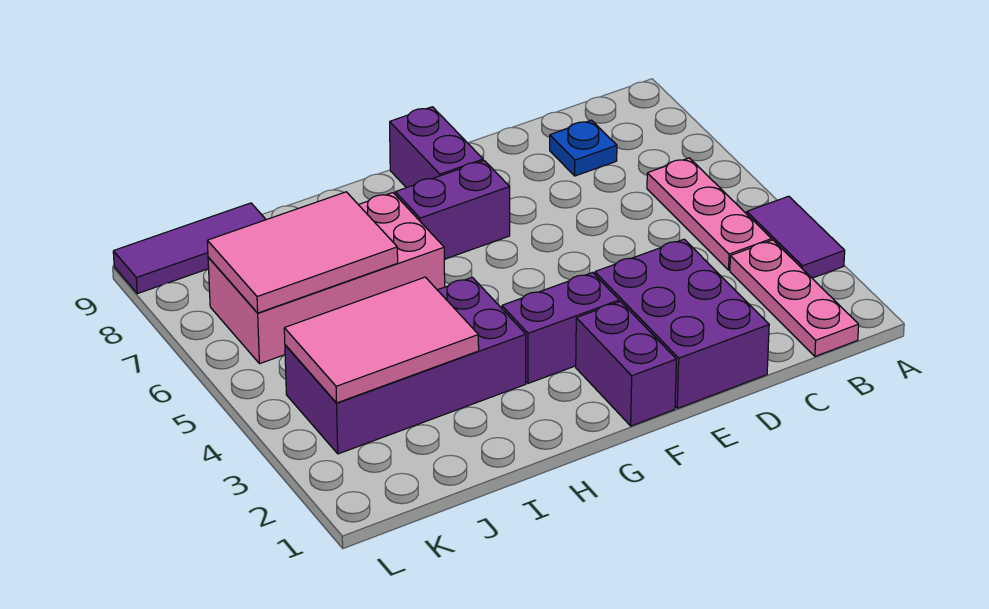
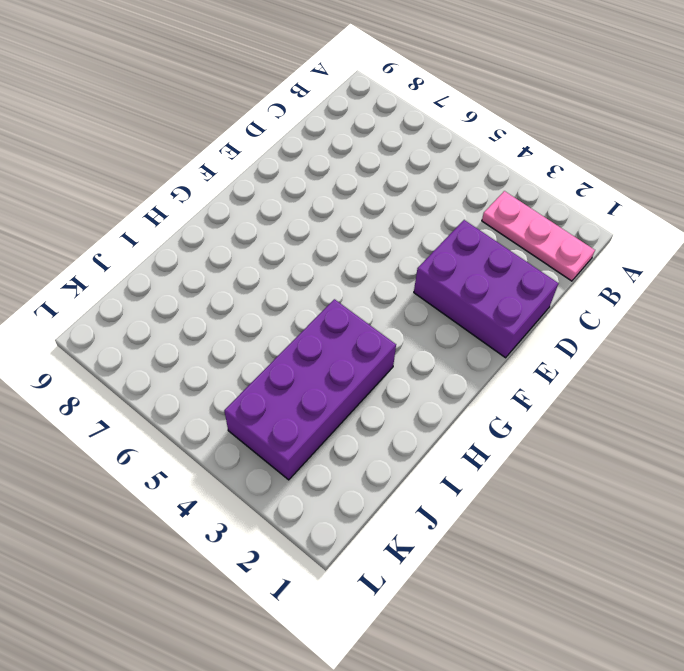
none -> purple tile A3:A4 level 1
none -> pink plate B4:B6 level 1
none -> blue plate C8 level 1

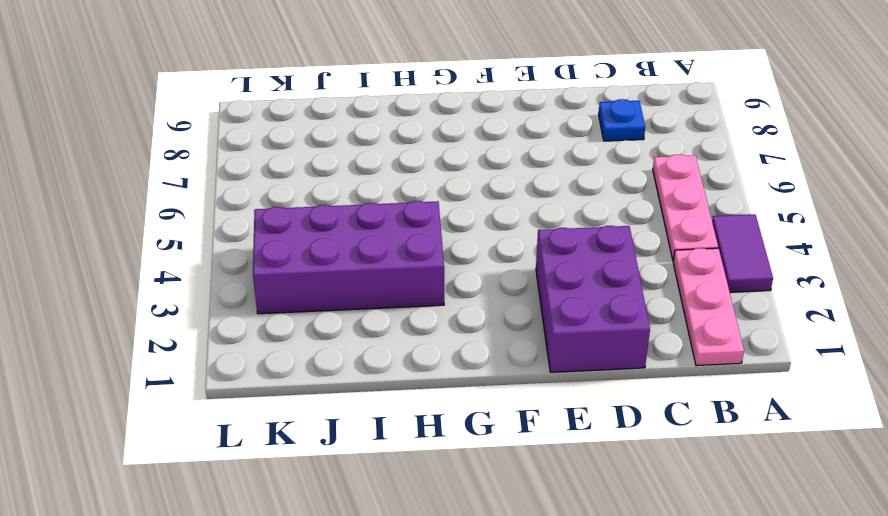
none -> purple brick F1:F2 level 1
none -> purple brick F3:G3 level 1
none -> purple brick F7:G7 level 1

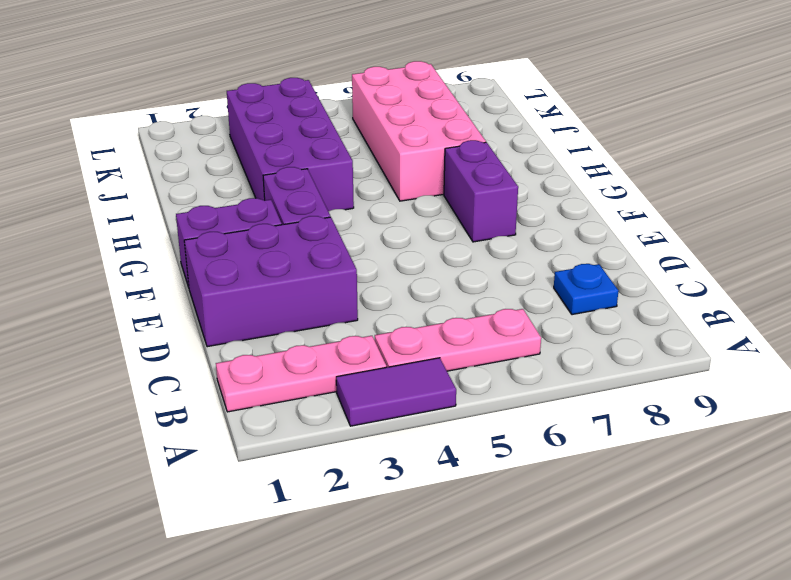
none -> purple brick F8:F9 level 1
none -> purple tile J9:L9 level 1
none -> pink tile I3:K4 level 2

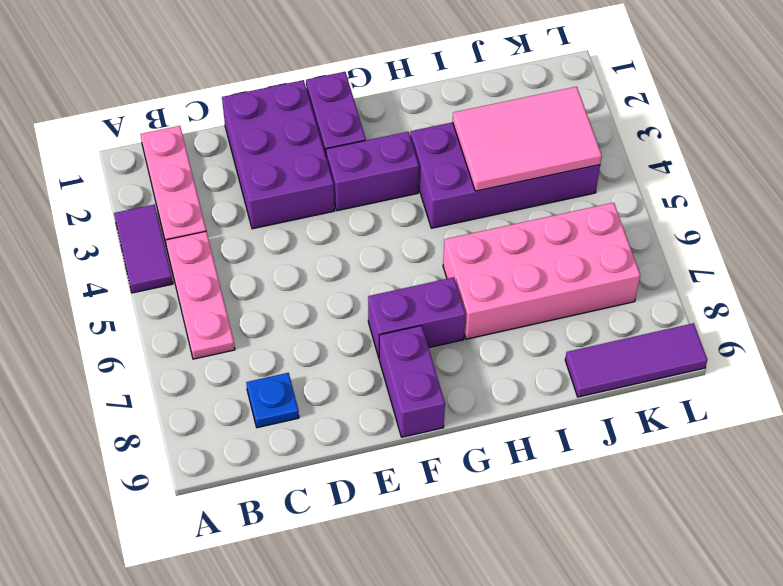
none -> pink tile I6:K7 level 2

